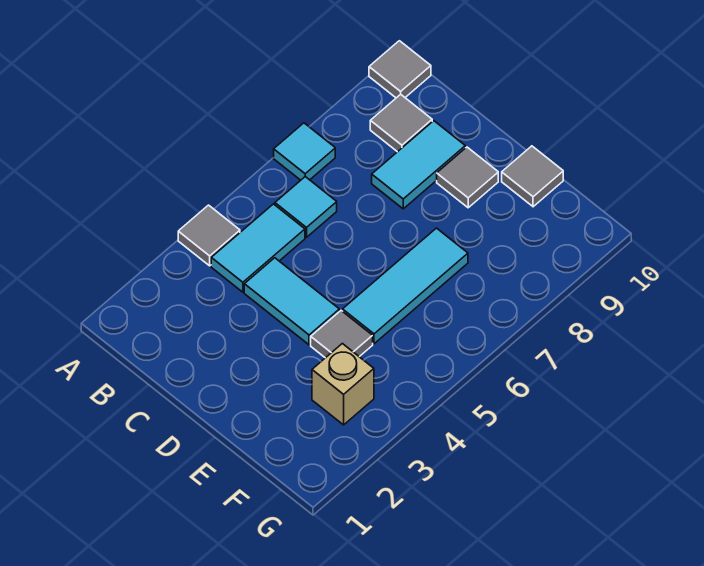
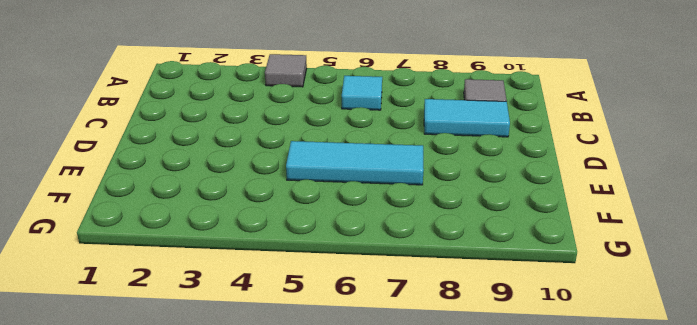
none -> cyan tile A7 level 1
none -> grey tile A10 level 1
none -> cyan tile B4:B5 level 1

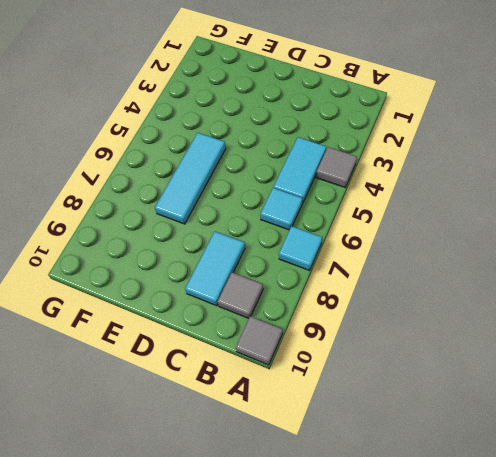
none -> cyan tile C4:D4 level 1
none -> grey tile D9 level 1
none -> grey tile E4 level 1

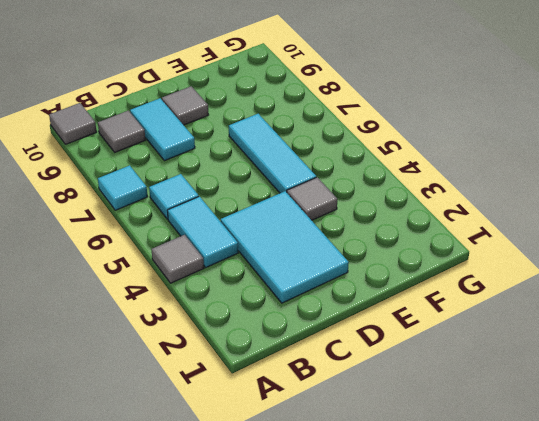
cyan tile C2:D4 level 1 -> cyan tile C4:D4 level 1
none -> grey tile E10 level 1
none -> tan brick F3 level 1

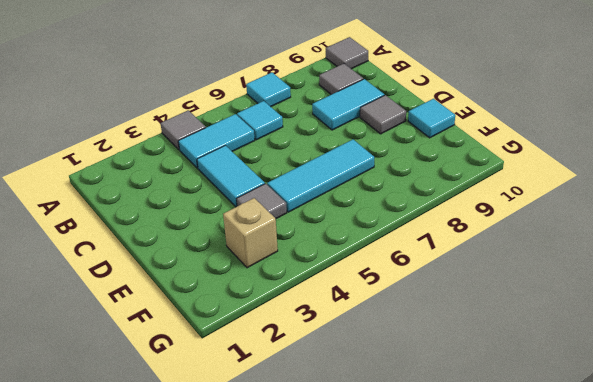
cyan tile E10 level 1 -> grey tile E10 level 1

